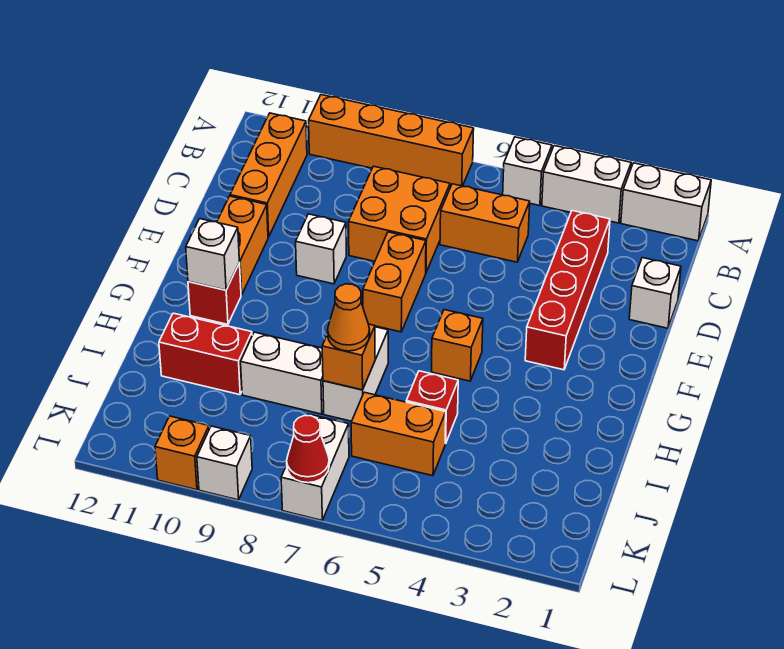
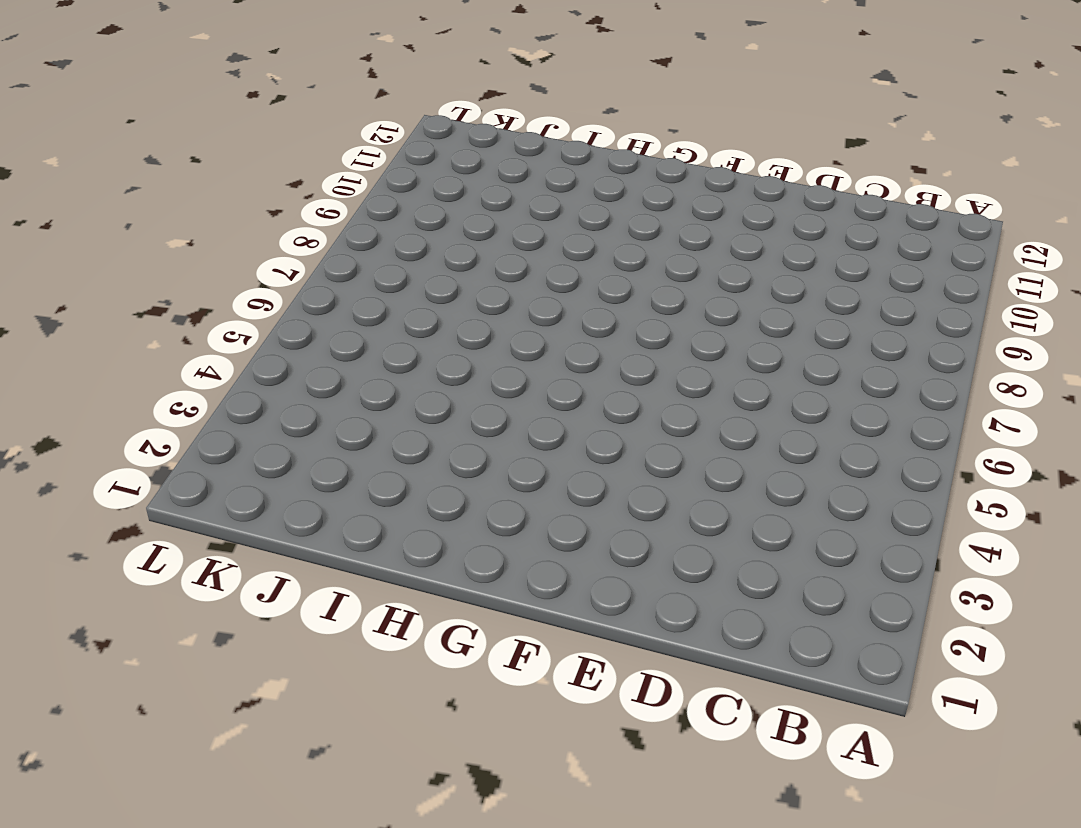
none -> white brick A1:A2 level 1
none -> white brick A3:A4 level 1
none -> white brick A5 level 1

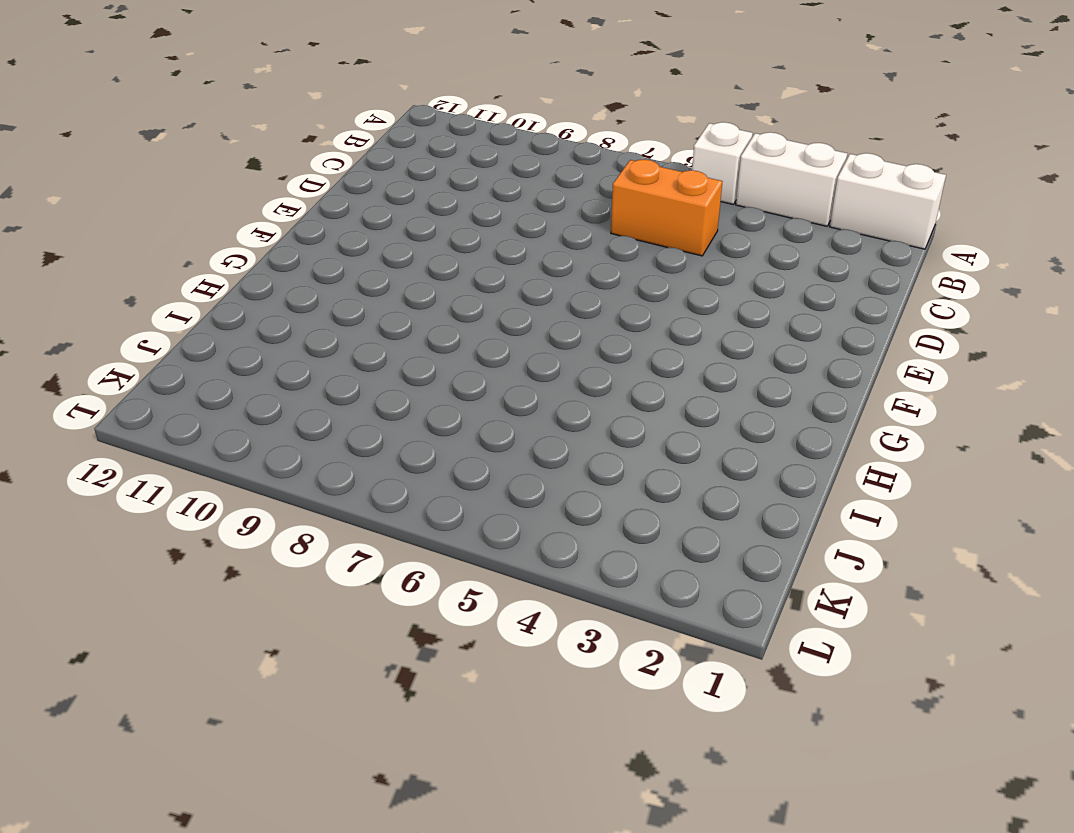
none -> orange brick A7:A10 level 1
none -> orange brick B11:D11 level 1
none -> red brick C3:F3 level 1

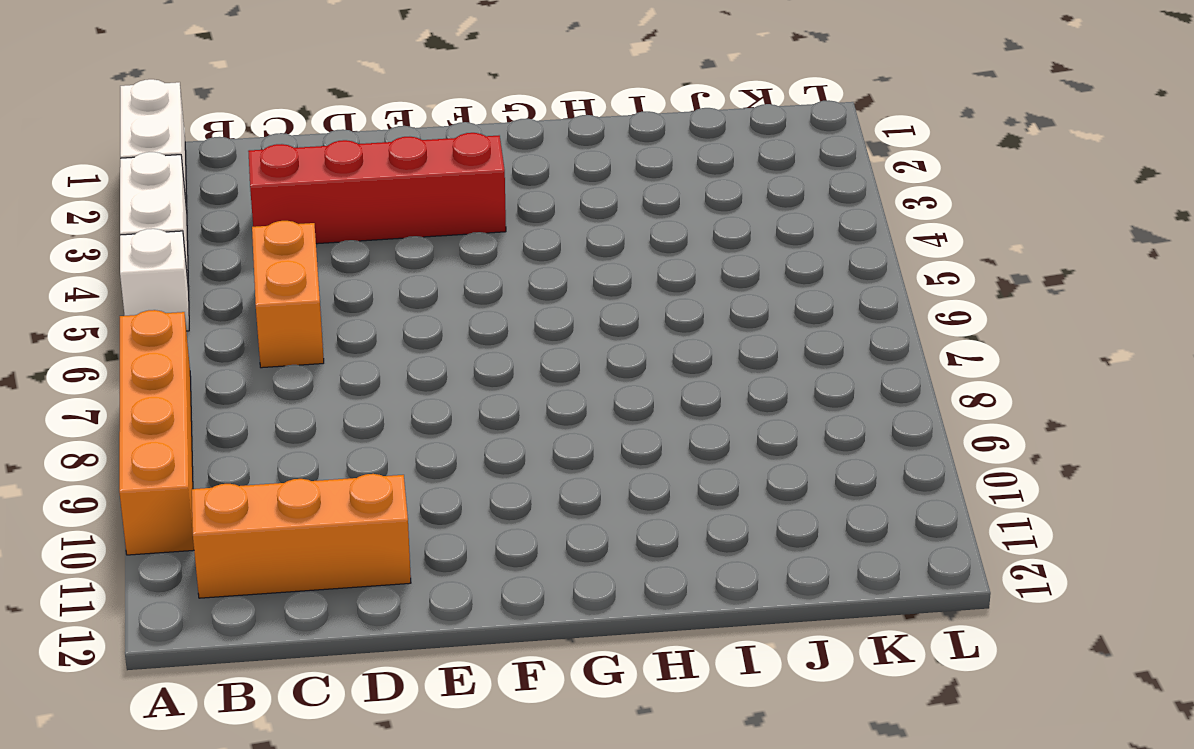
none -> orange brick C7:D8 level 1
none -> white brick D1 level 1
none -> orange brick E7:F7 level 1

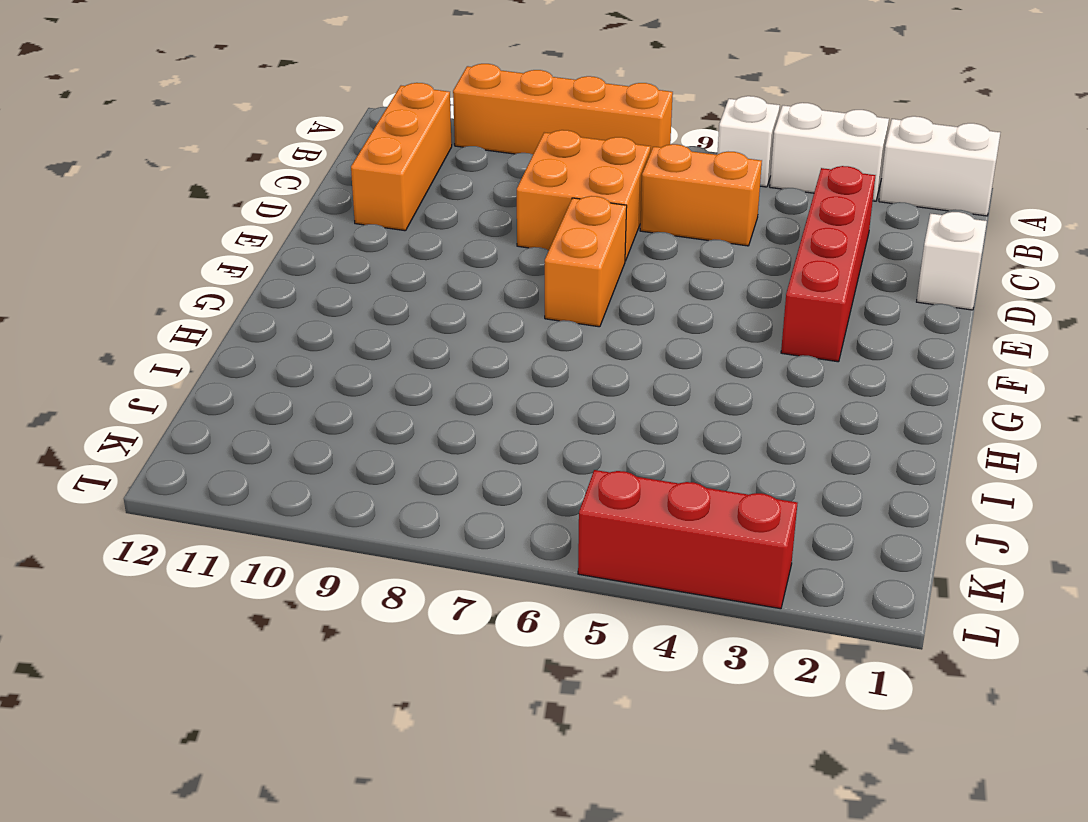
red brick L3:L5 level 1 -> none
none -> white brick E9 level 1
none -> orange brick E11:F11 level 1
none -> orange brick G5 level 1

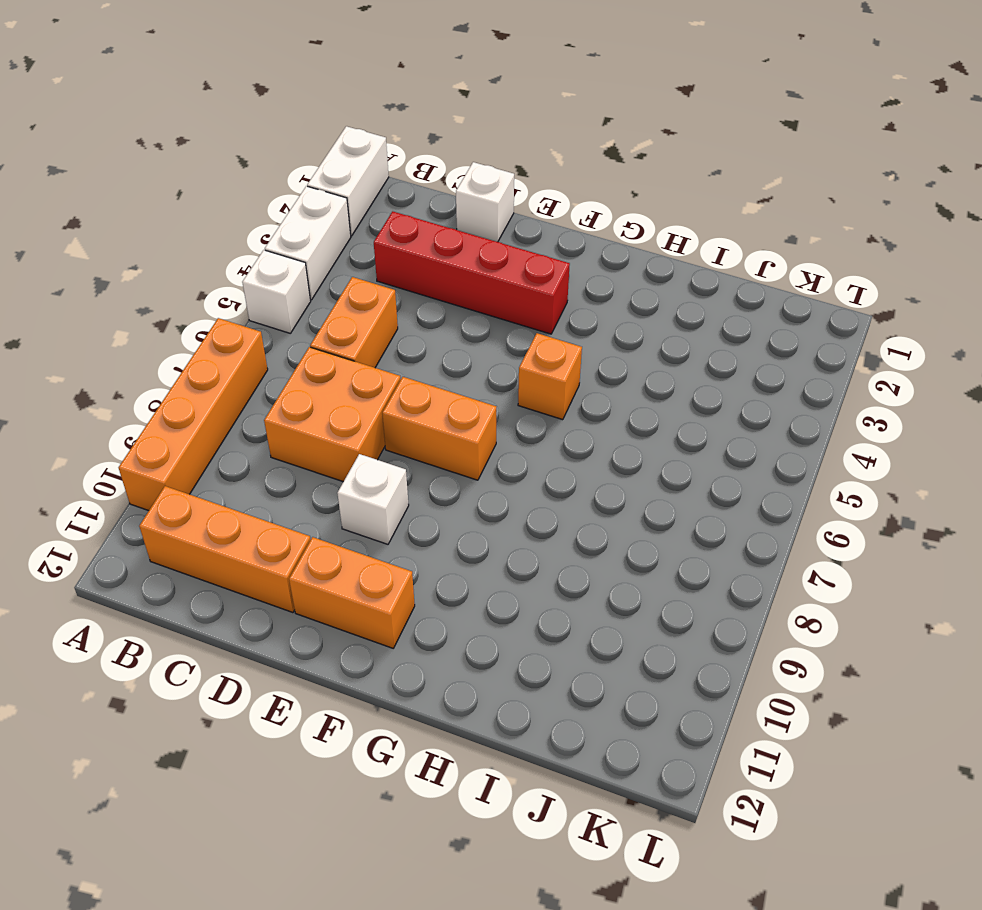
none -> red brick G11 level 1
none -> white brick H7:I7 level 1
none -> red brick I5 level 1

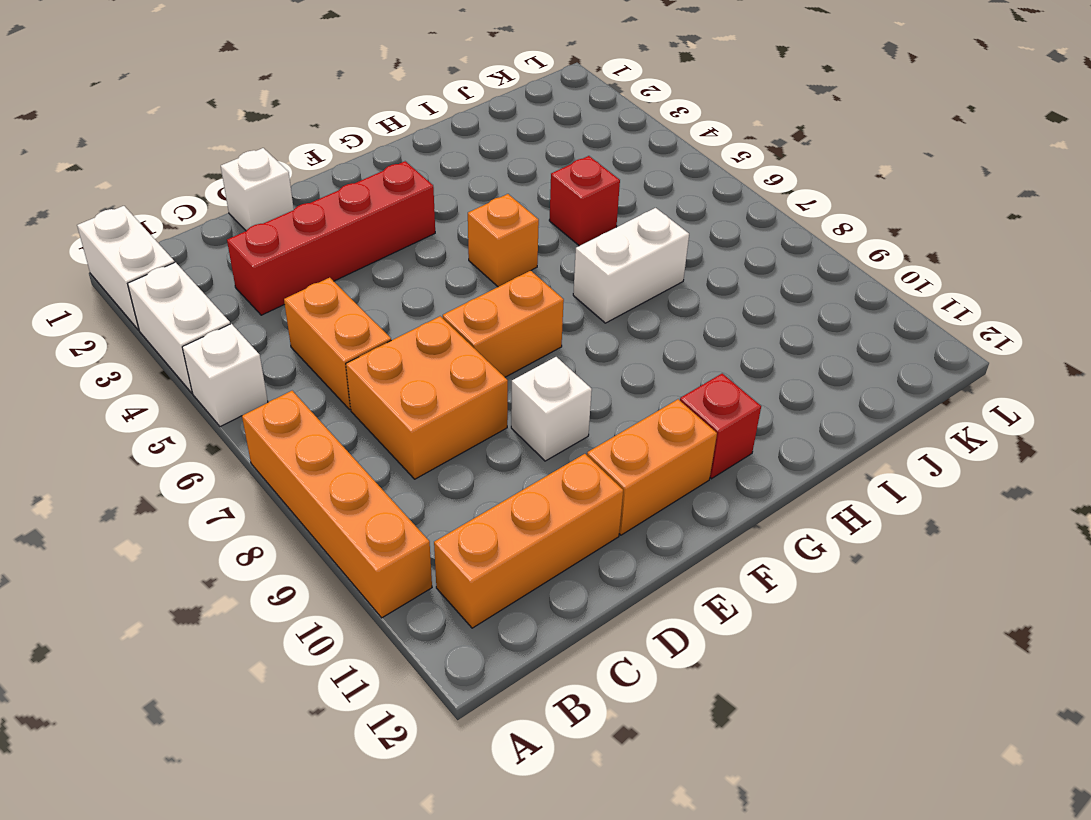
none -> white brick I8:I9 level 1
none -> red brick I10:I11 level 1
none -> orange brick J5:J6 level 1

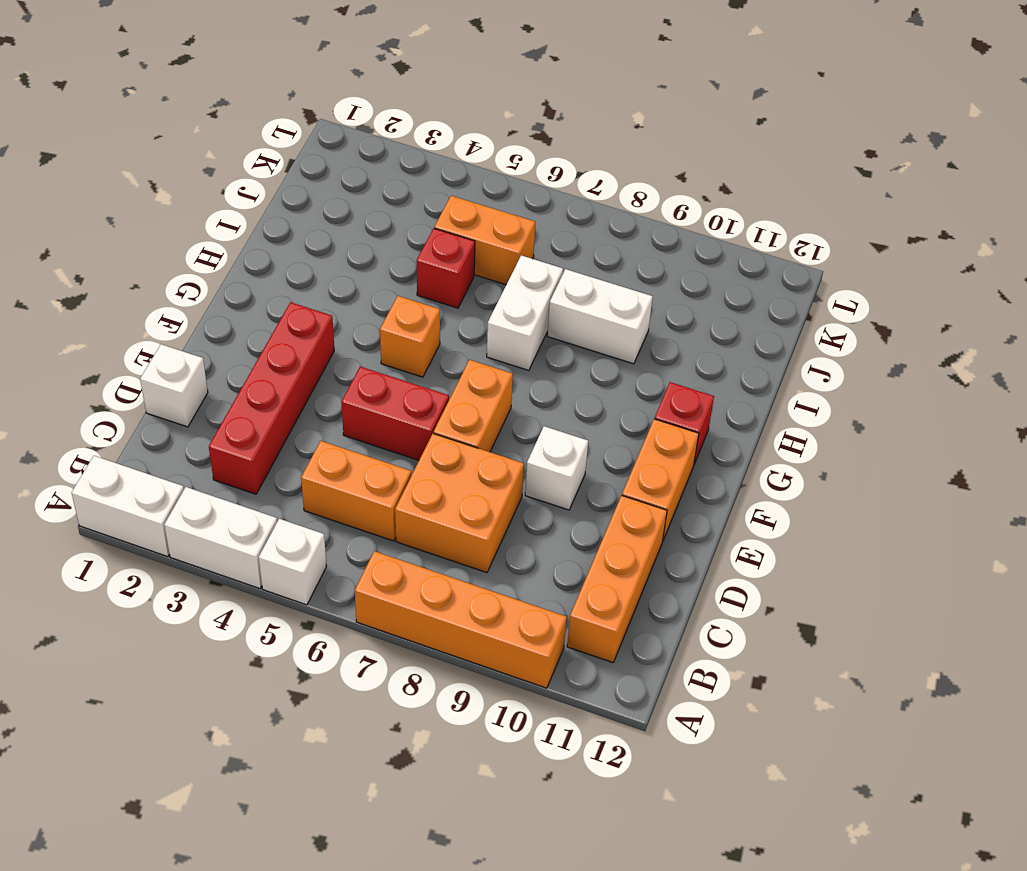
red brick E5:E6 level 1 -> red brick I10:I11 level 1
none -> white brick K7:L7 level 1
none -> white brick L9 level 1
none -> orange brick L10 level 1

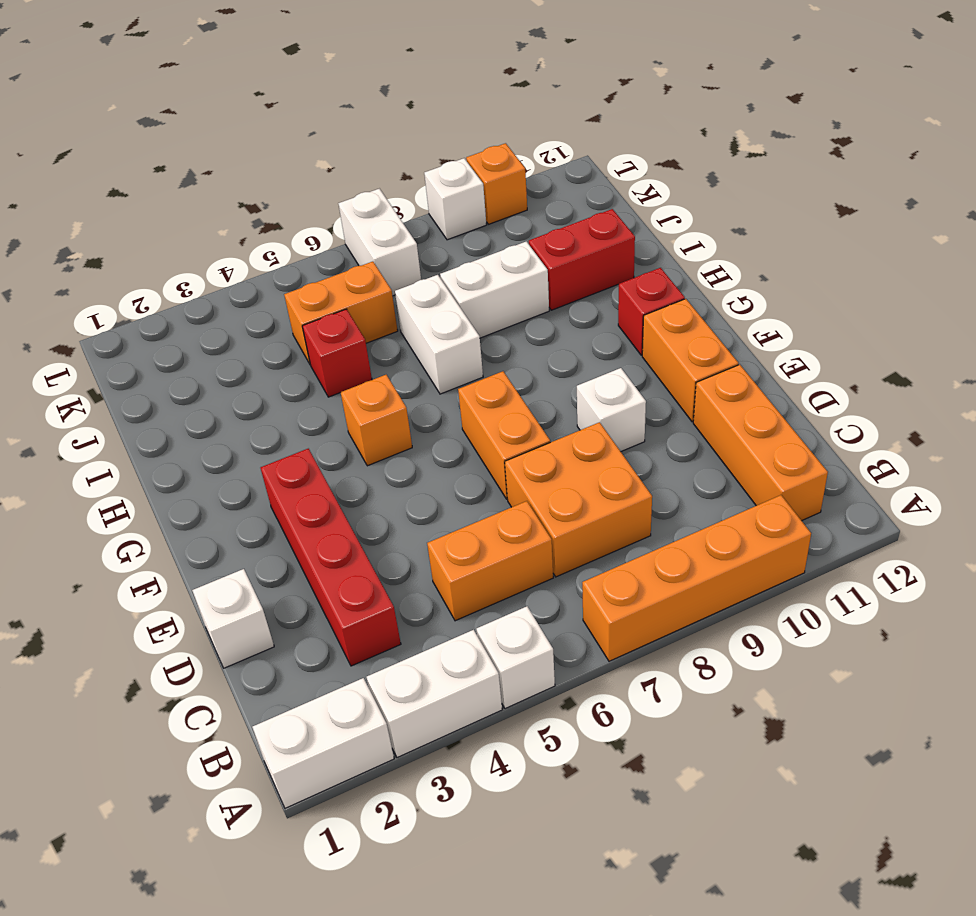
none -> white brick G11 level 2
none -> orange brick I7 level 2
none -> red cone L7 level 2

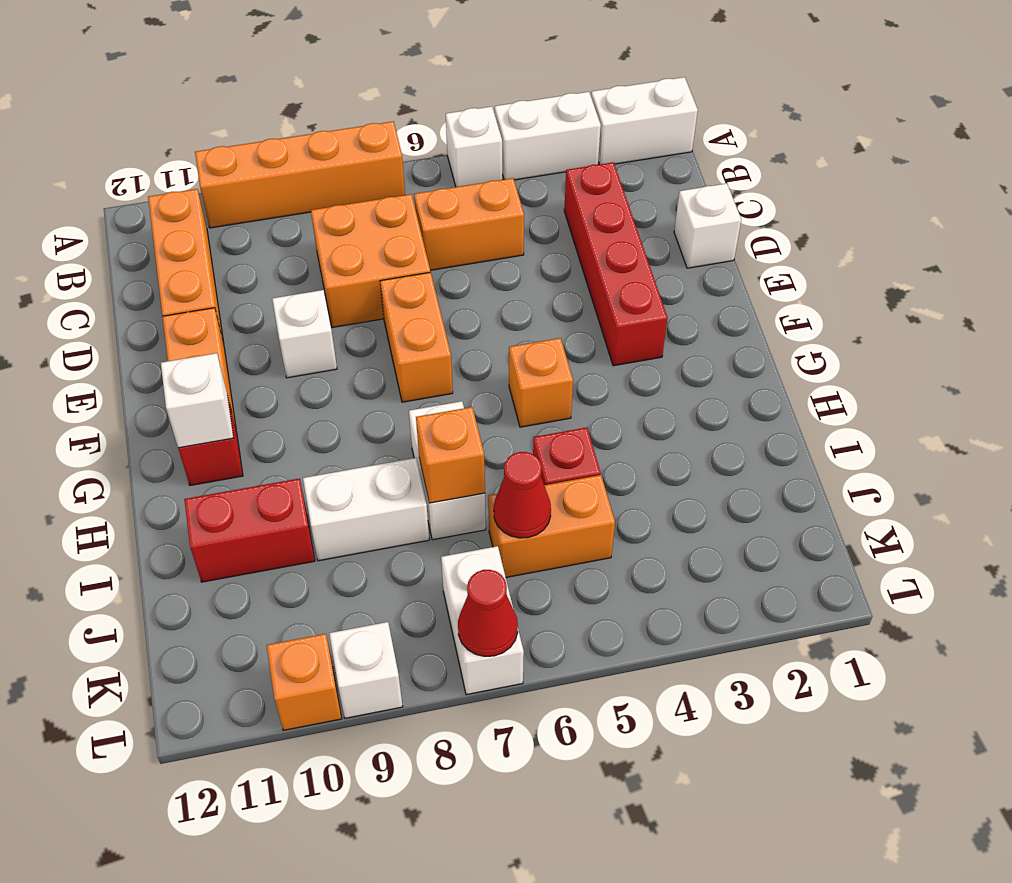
red cone J6 level 2 -> none
none -> orange cone I7 level 3

